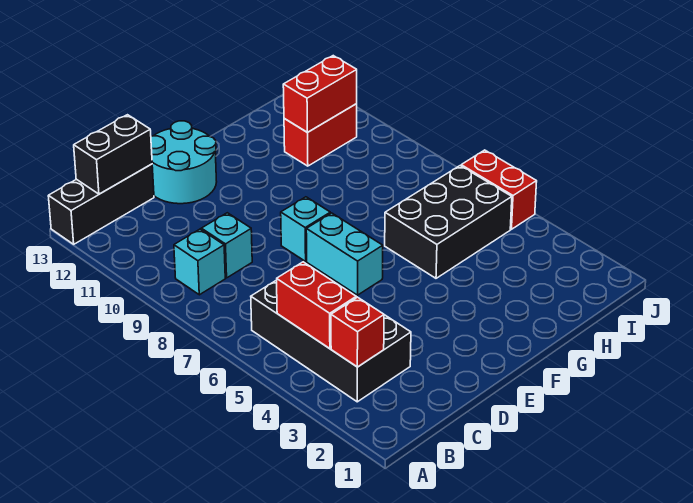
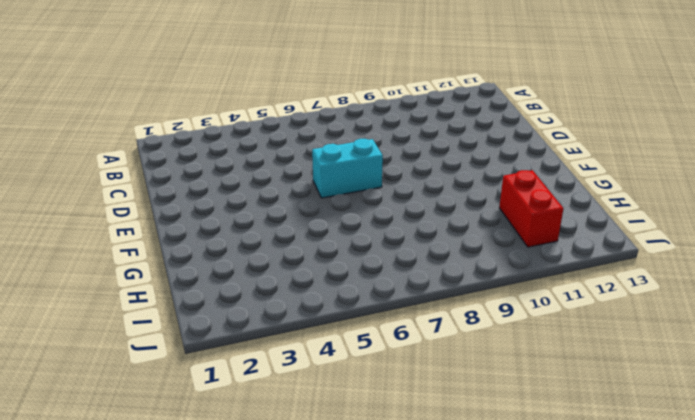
none -> black brick A13:C13 level 1
none -> black brick B3:C6 level 1
none -> cyan brick B9 level 1

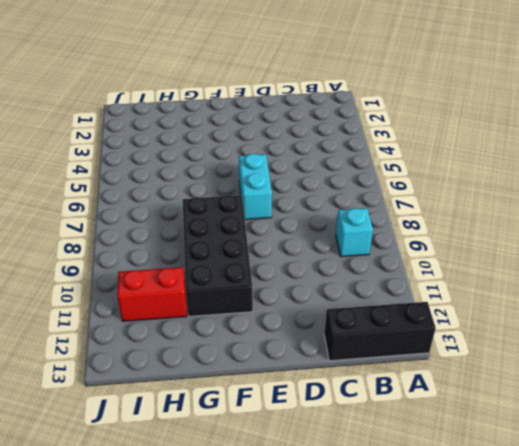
black brick F8:G11 level 1 -> black brick B3:C6 level 1
none -> cyan brick C9 level 1
none -> cyan round brick D12:E13 level 1
none -> cyan brick E8 level 1

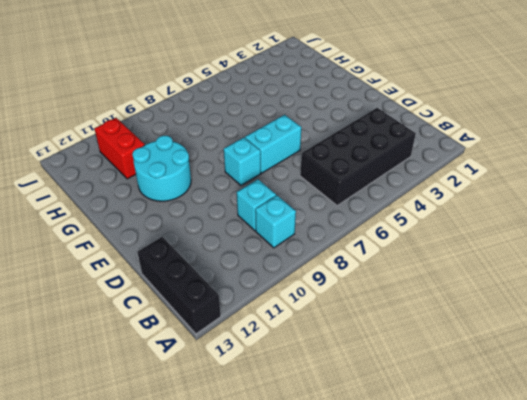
cyan round brick F10:G11 level 1 -> cyan round brick D12:E13 level 1
none -> black brick G5:I6 level 1
none -> red brick J5:J6 level 1
none -> red brick B3 level 2

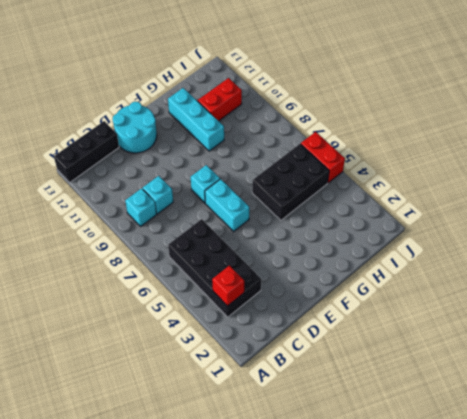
cyan brick G10:G12 level 1 -> none
none -> red brick B4:B5 level 2
none -> black brick B13:C13 level 2
none -> red brick H11:I11 level 2

